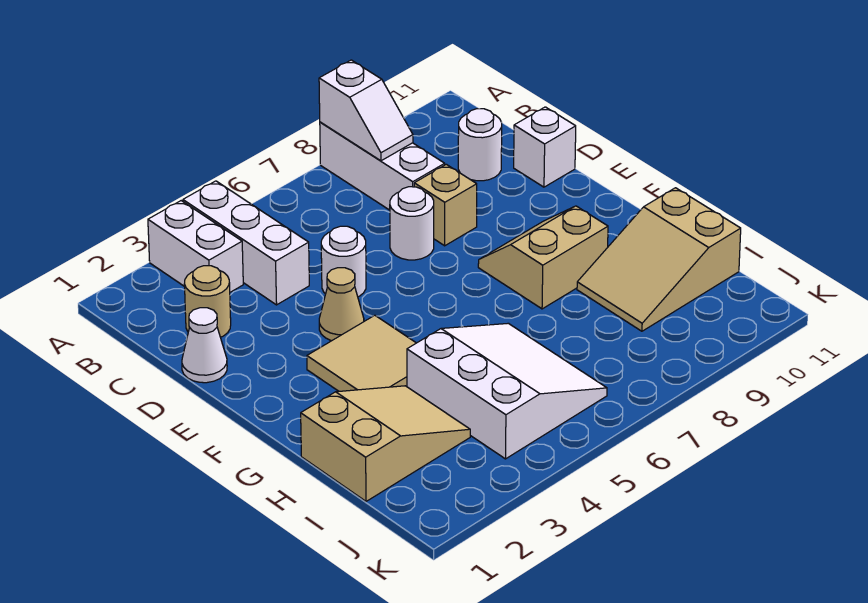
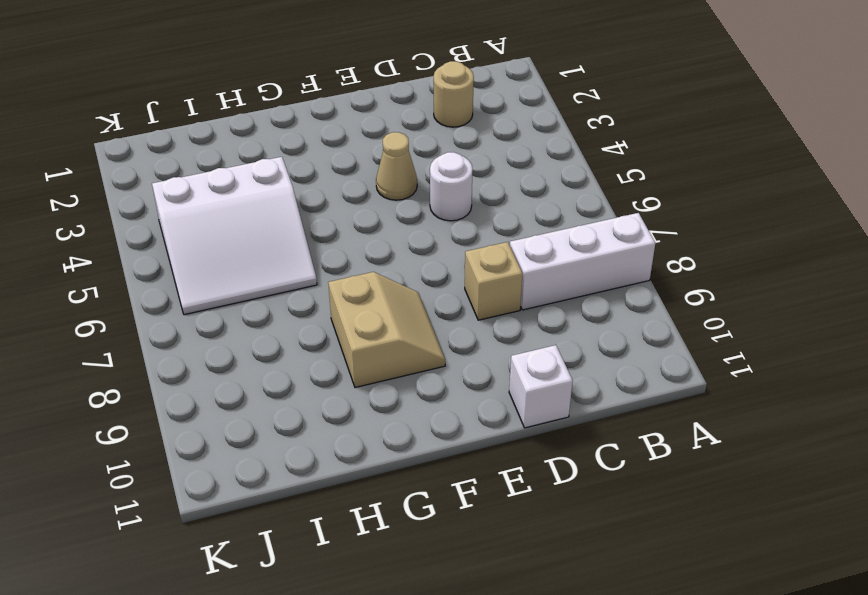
none -> white brick A3:B3 level 1
none -> white brick A4:C4 level 1
none -> white round brick C10 level 1

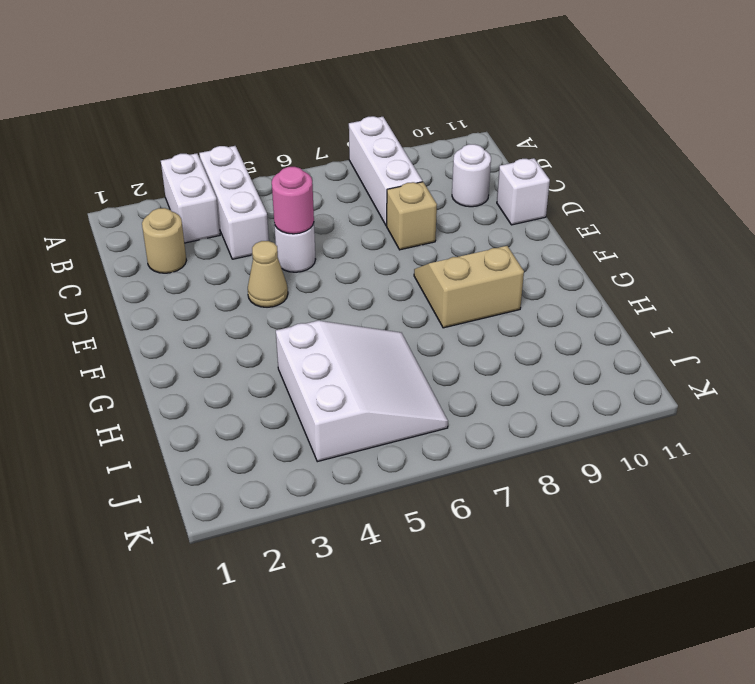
pink round brick D5 level 2 -> none
none -> white cone D1 level 1
none -> white round brick D7 level 1
none -> tan tile F3:G4 level 1

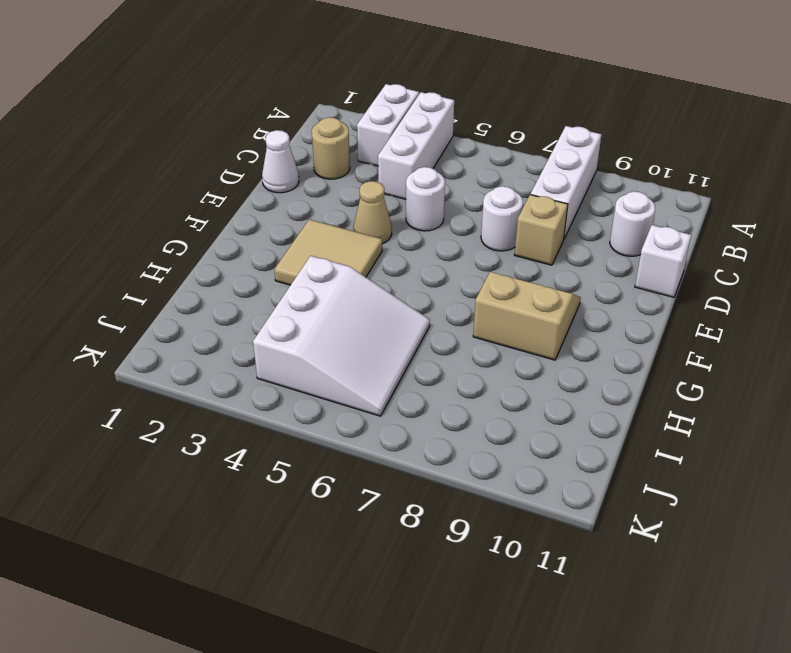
none -> tan slope H1:I3 level 1 top 1
none -> tan slope H9:I11 level 1 top 11
none -> white slope A8:B8 level 2 top A

